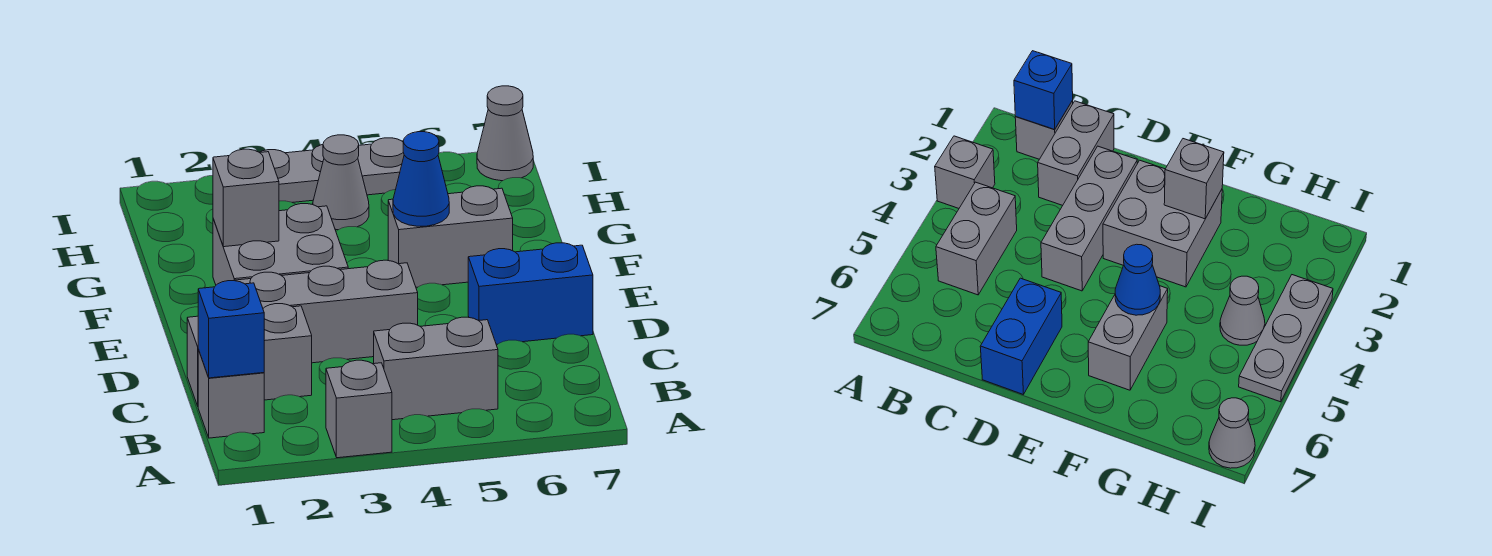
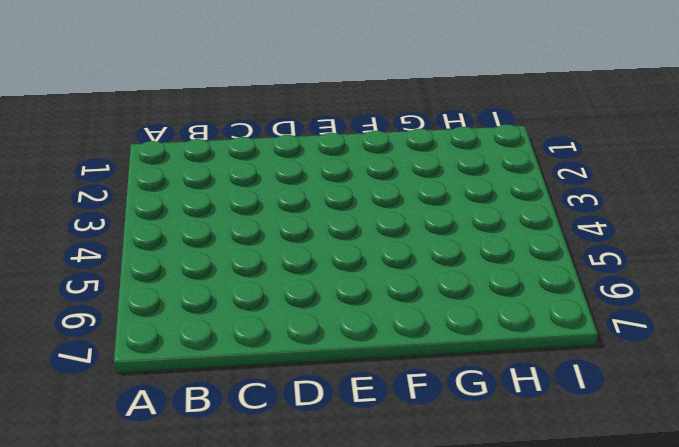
none -> grey brick A3 level 1
none -> grey brick B1 level 1
none -> grey brick B4:B5 level 1

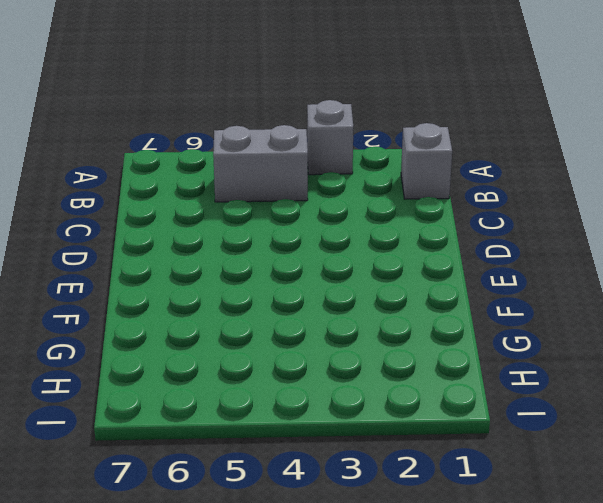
none -> grey brick C1:C2 level 1
none -> grey brick D2:D4 level 1
none -> blue brick D6:D7 level 1

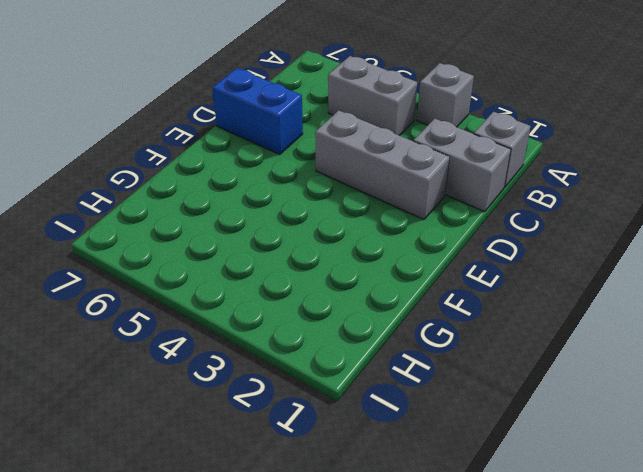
none -> grey brick E2:F3 level 1
none -> grey brick F5:F6 level 1
none -> grey cone H4 level 1

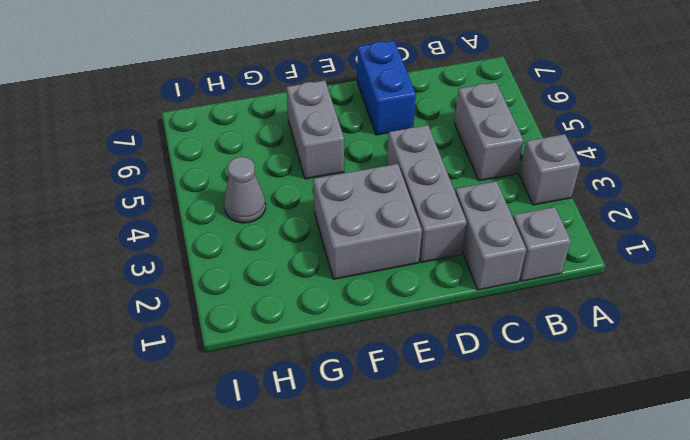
none -> grey plate I3:I5 level 1
none -> grey cone I7 level 1
none -> blue brick B1 level 2

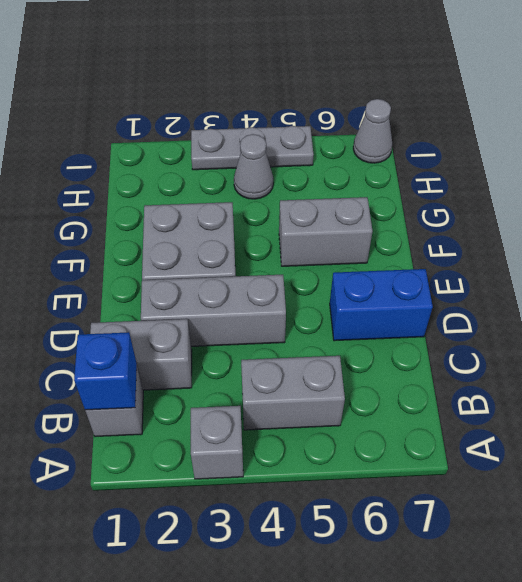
none -> grey brick F2 level 2
none -> blue cone F5 level 2

